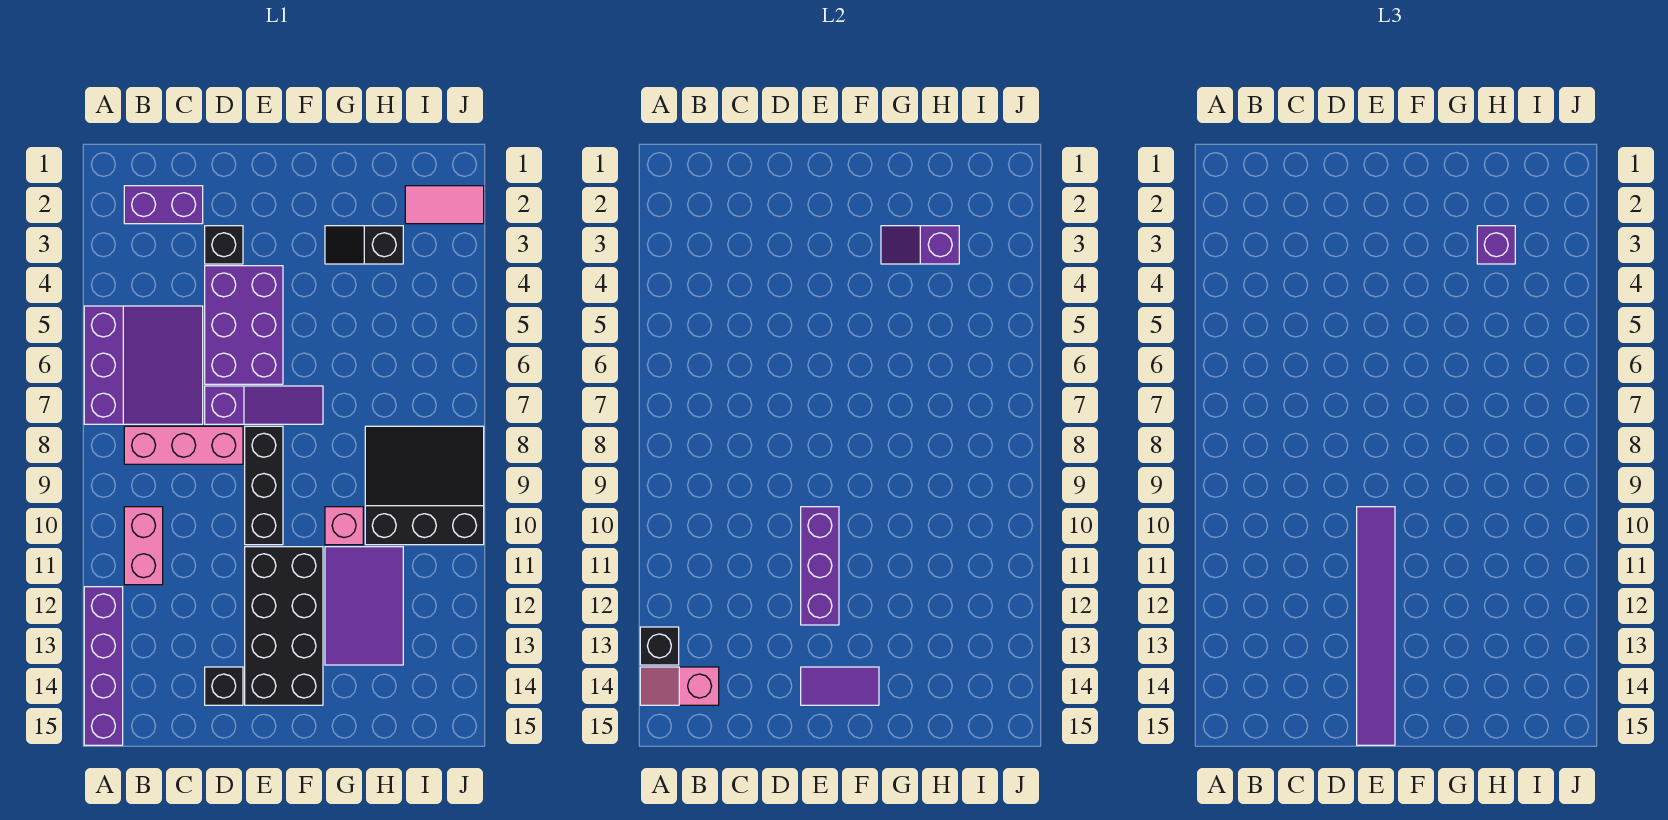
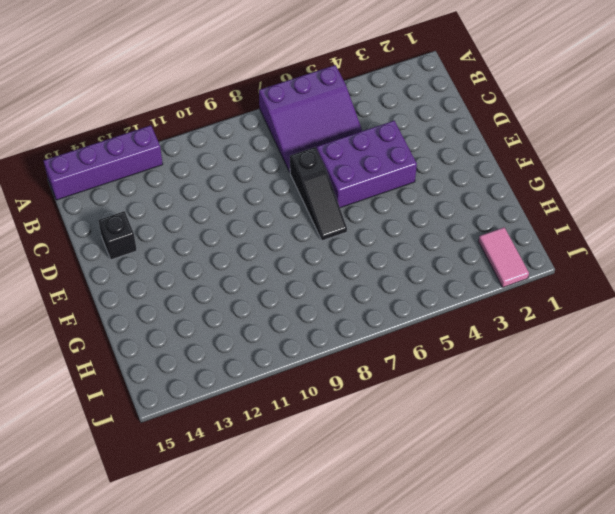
black slope D7:F7 level 1 top D -> purple slope D7:F7 level 1 top D
none -> purple brick B2:C2 level 1
none -> pink brick B8:D8 level 1
none -> pink brick B10:B11 level 1

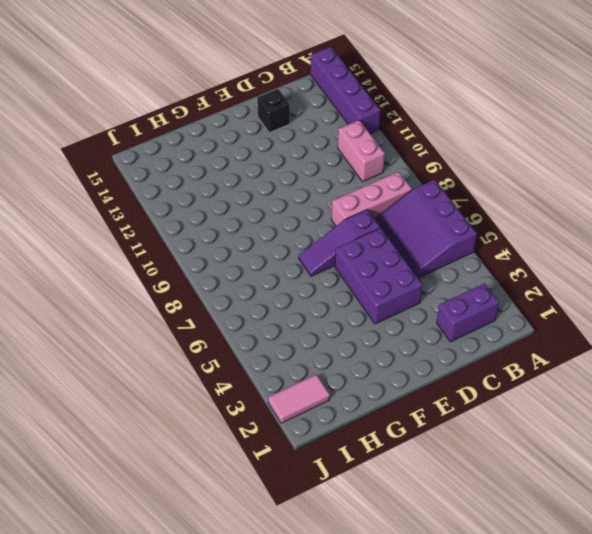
none -> black brick D3 level 1
none -> black brick E8:E10 level 1
none -> black brick E11:F14 level 1

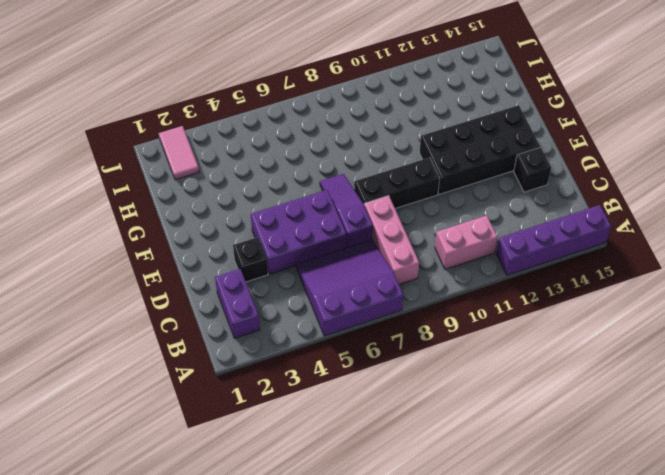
none -> black slope G3:H3 level 1 top H
none -> pink brick G10 level 1
none -> purple tile G11:H13 level 1

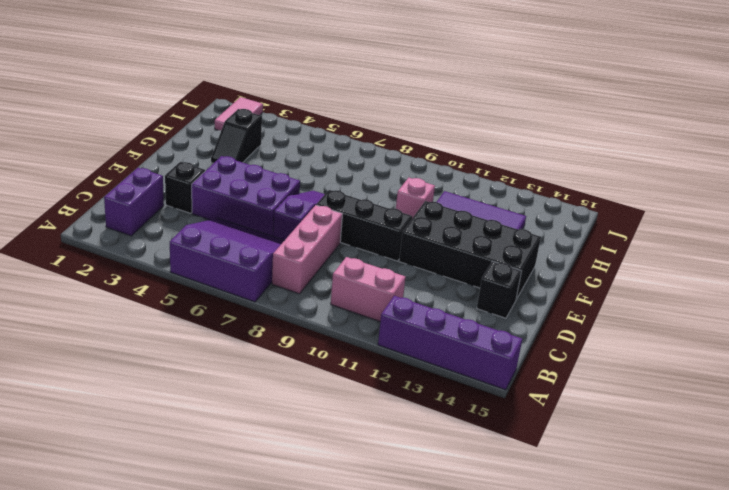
none -> black slope H8:J10 level 1 top 10
none -> black brick A13 level 2
none -> pink slope A14:B14 level 2 top B

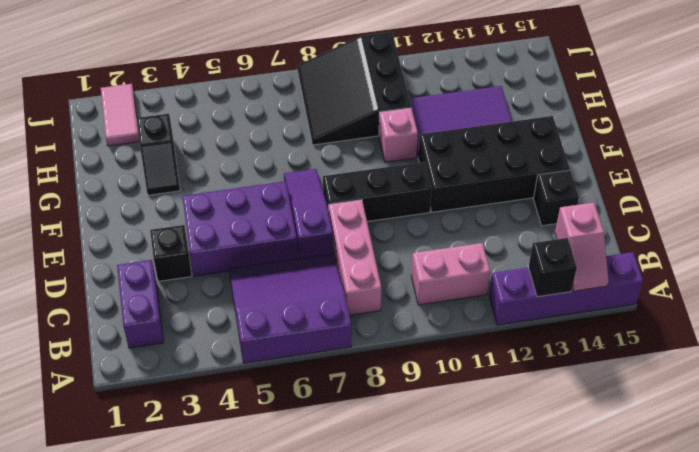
none -> purple brick E10:E12 level 2
none -> purple tile E14:F14 level 2
none -> purple slope G3:H3 level 2 top H

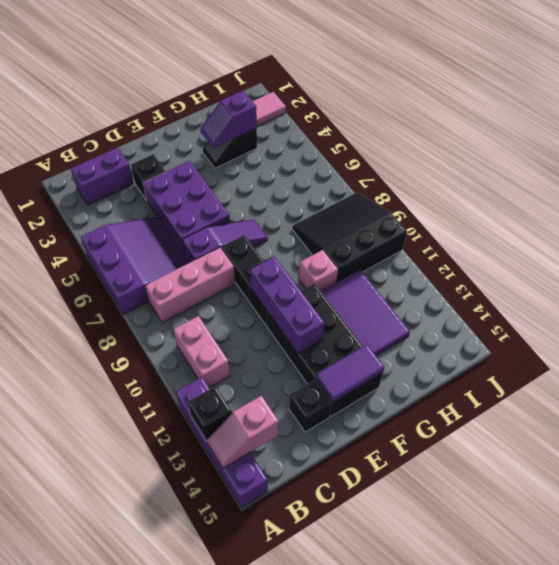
none -> purple tile E10:E15 level 3
none -> purple brick H3 level 3

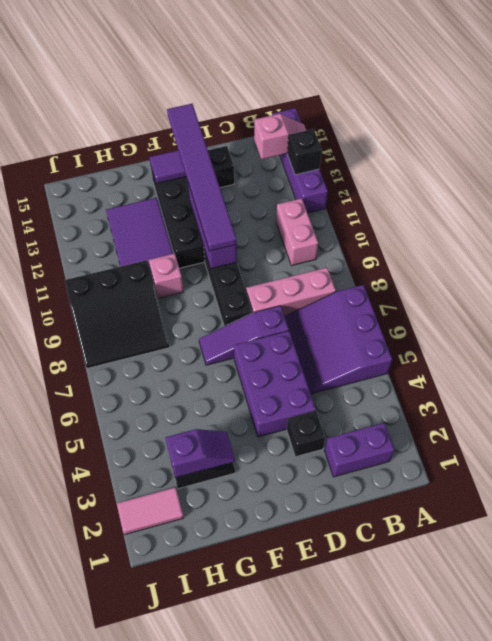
none -> purple brick H3 level 3

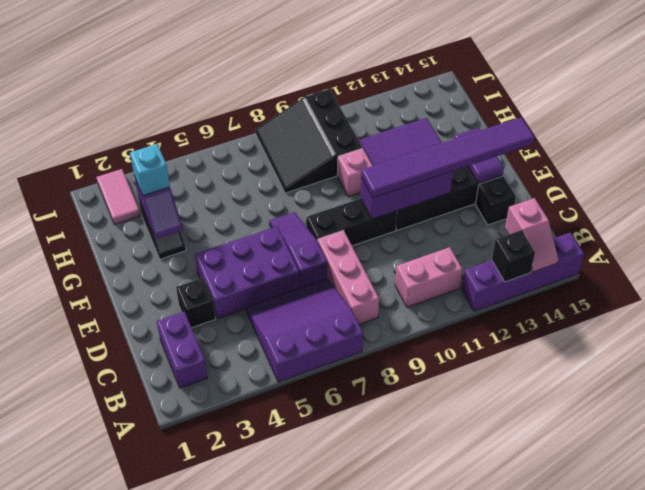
cyan brick H3 level 3 -> purple brick H3 level 3

